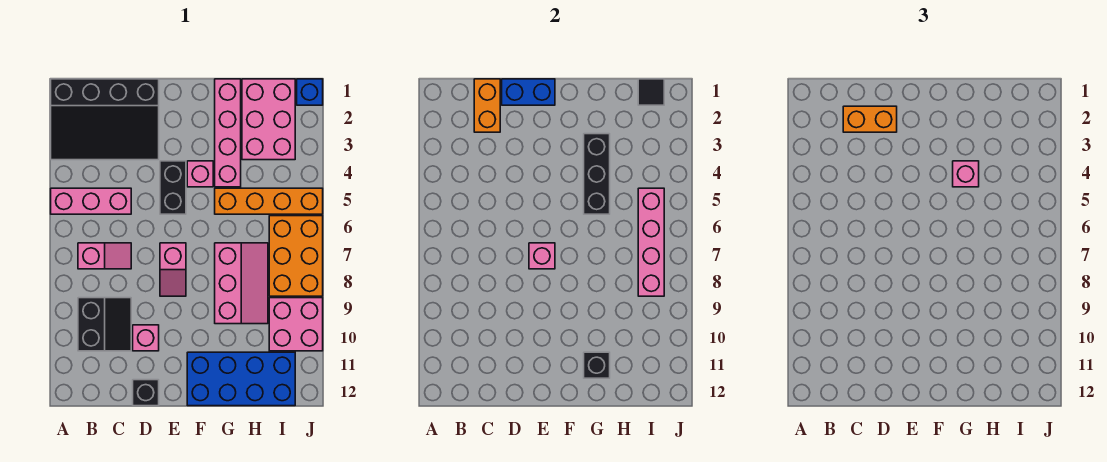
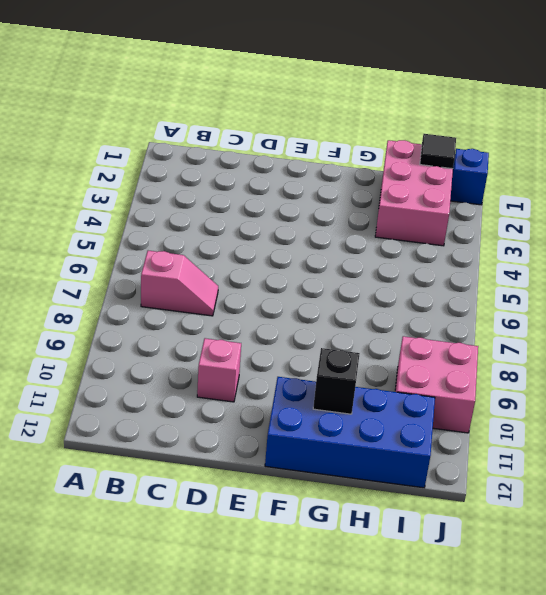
none -> black slope A1:D3 level 1 top 1
none -> pink brick A5:C5 level 1
none -> black slope B9:C10 level 1 top B

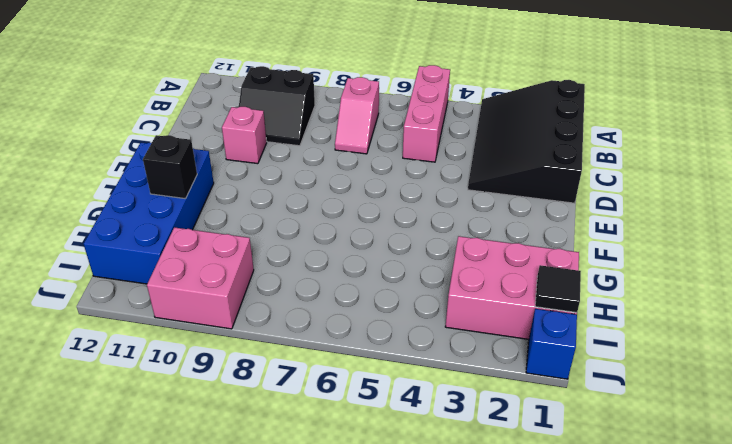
none -> black brick D12 level 1
none -> black brick E4:E5 level 1
none -> pink slope E7:E8 level 1 top 7

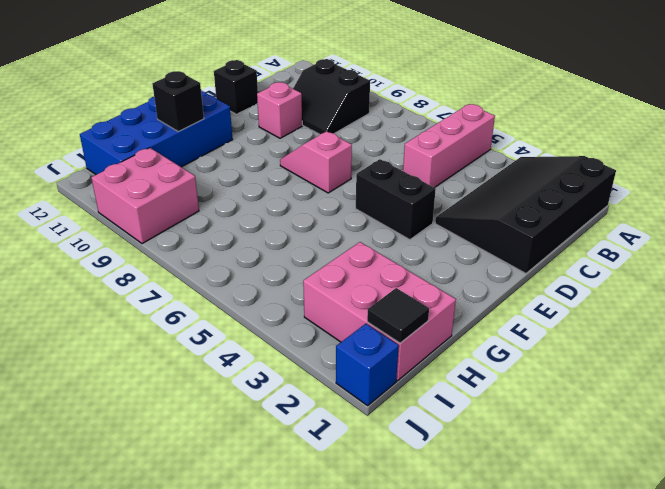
none -> pink slope B7:C7 level 1 top B
none -> pink brick F4 level 1
none -> pink brick G1:G4 level 1

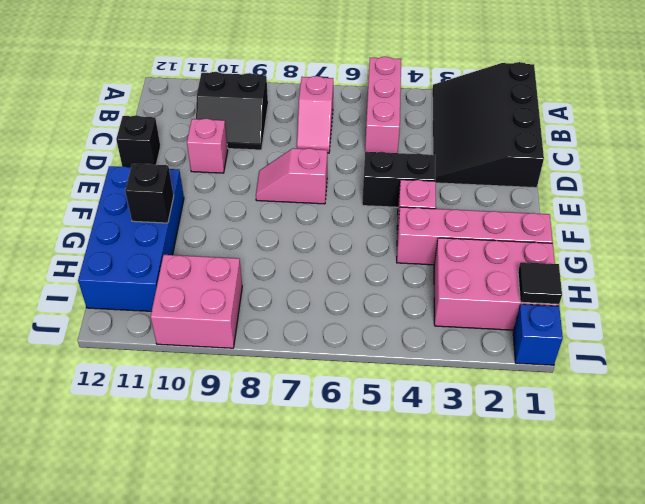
none -> orange brick G5:J5 level 1
none -> pink slope G7:H9 level 1 top G
none -> orange brick I6:J8 level 1

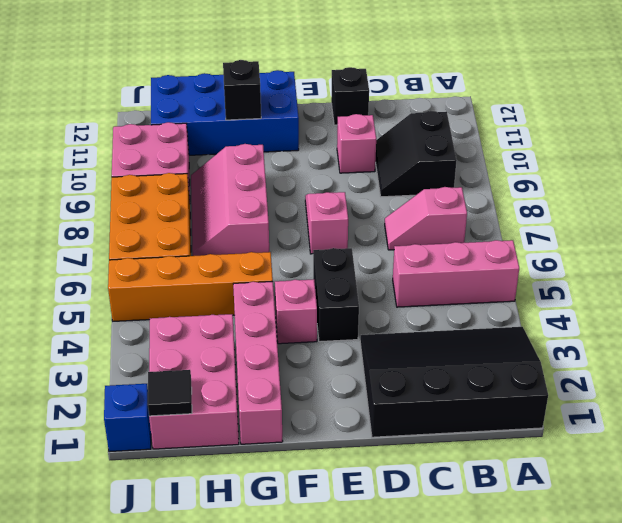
none -> orange brick C1:C2 level 2
none -> blue brick D1:E1 level 2
none -> pink brick E7 level 2

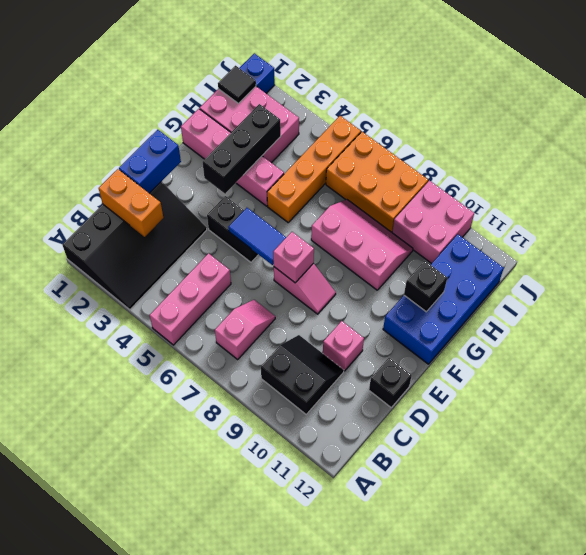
blue tile E5:E6 level 2 -> none
black brick F3:H3 level 2 -> black brick G3:G5 level 2
none -> pink brick F4 level 1
none -> pink brick I5:I8 level 2
none -> orange brick C2:D2 level 3

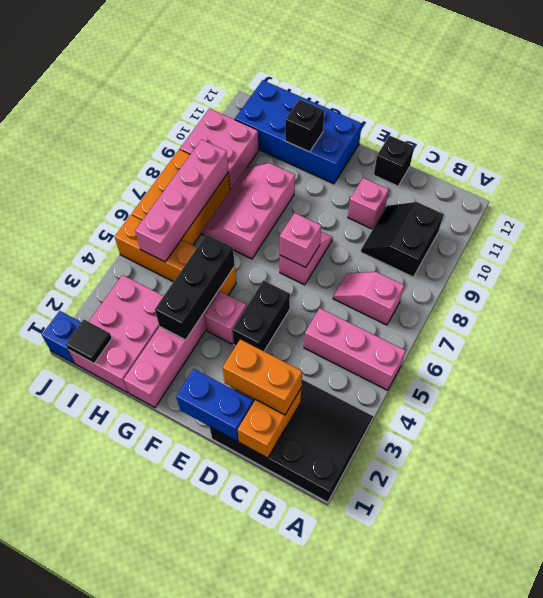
none -> pink brick G4 level 3

